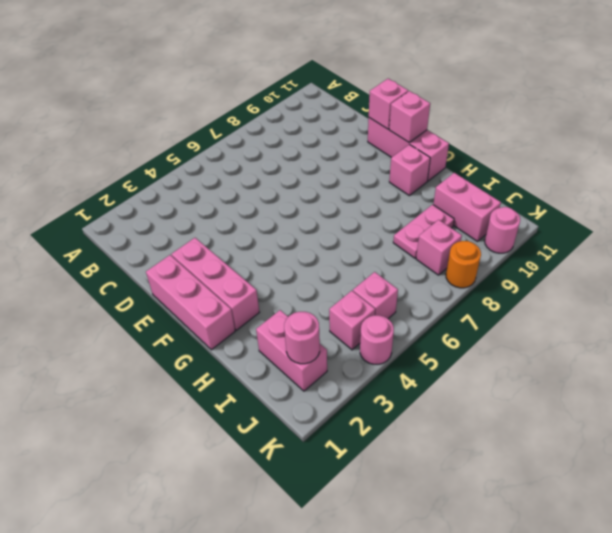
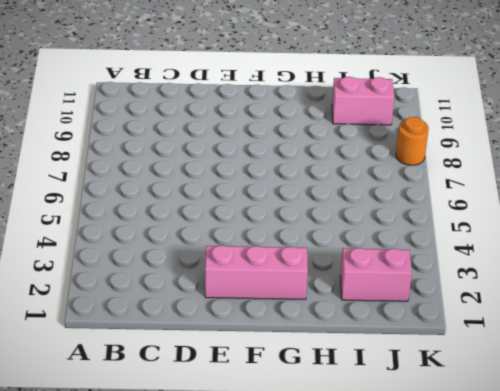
none -> pink brick E1:G1 level 1
none -> pink brick E11:G11 level 1
none -> pink brick G10 level 1

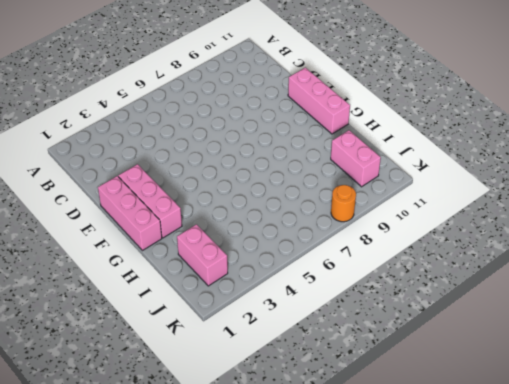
none -> pink brick G10 level 1
none -> pink plate I8:I9 level 1
none -> pink brick J4 level 1

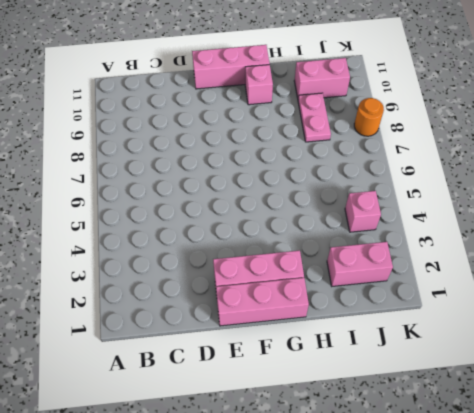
none -> pink brick J5 level 1
none -> pink brick J8 level 1
none -> pink round brick K4 level 1

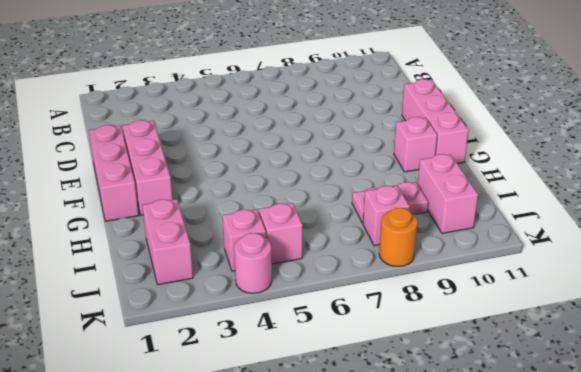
none -> pink round brick K10 level 1
none -> pink brick E11 level 2
none -> pink brick F11 level 2

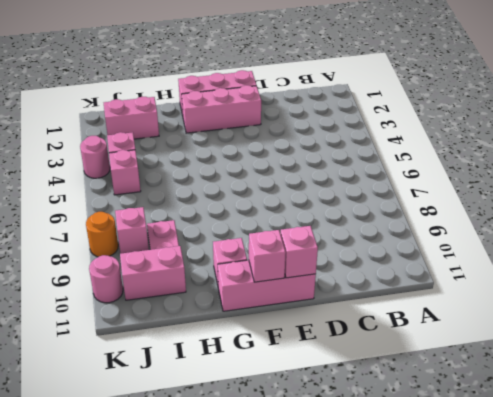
none -> pink round brick J2 level 2

